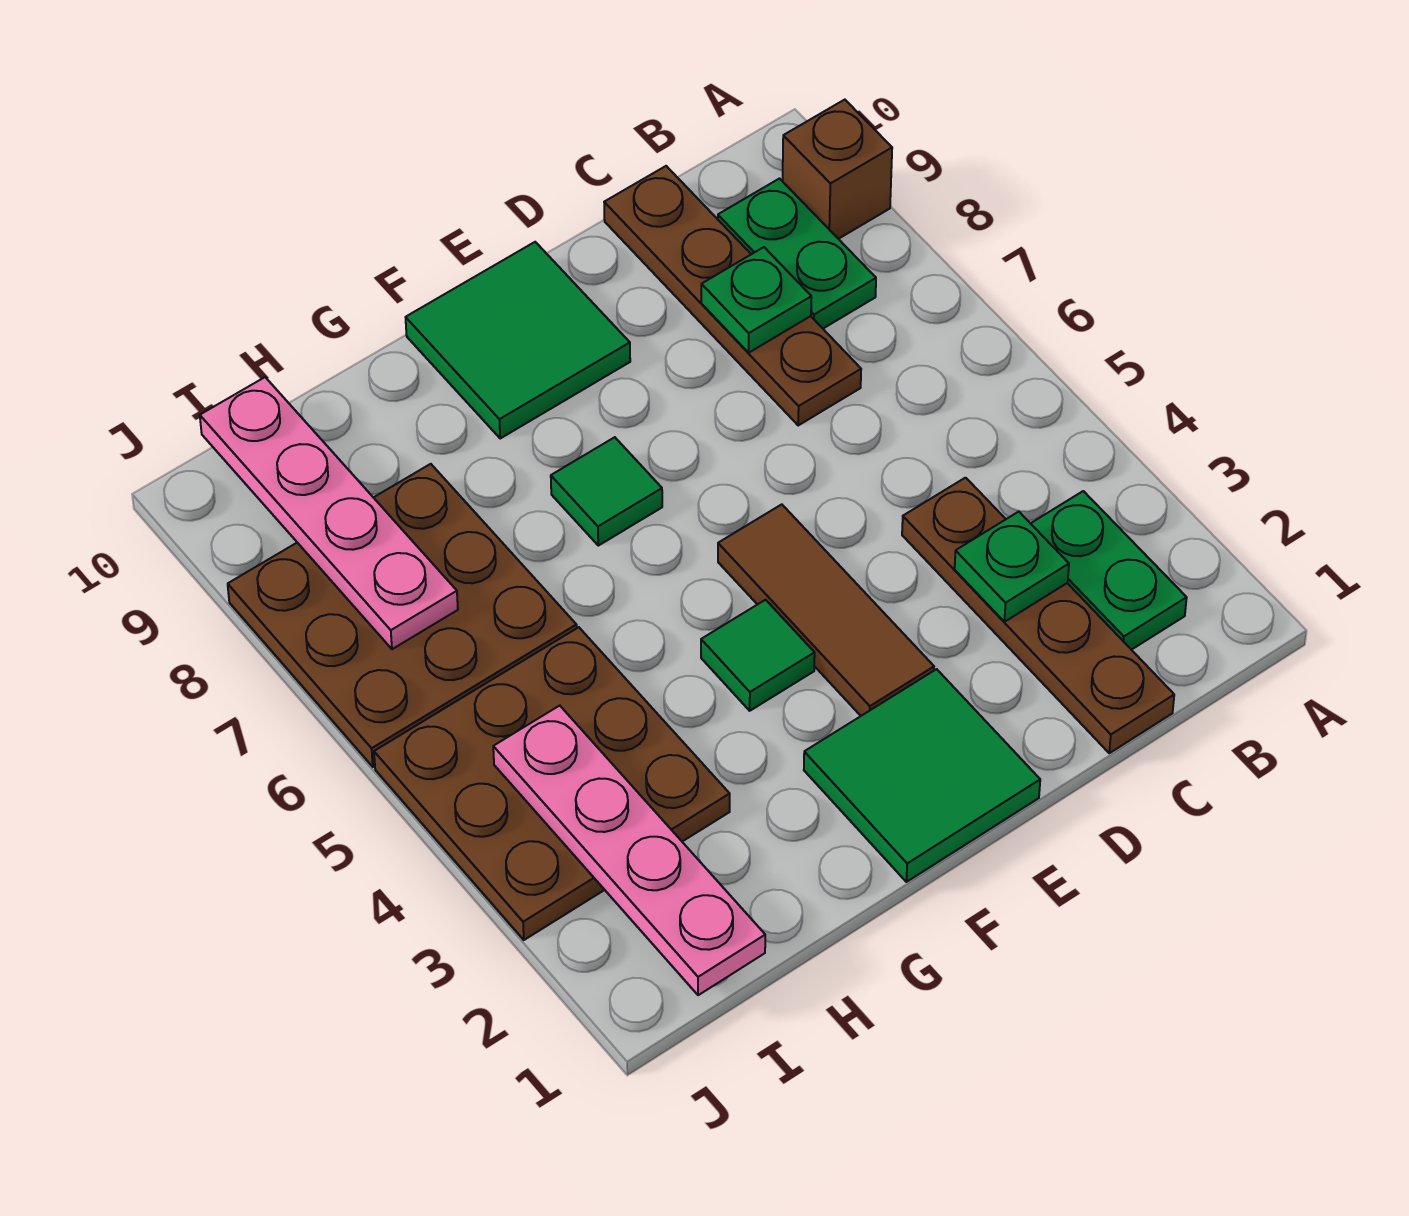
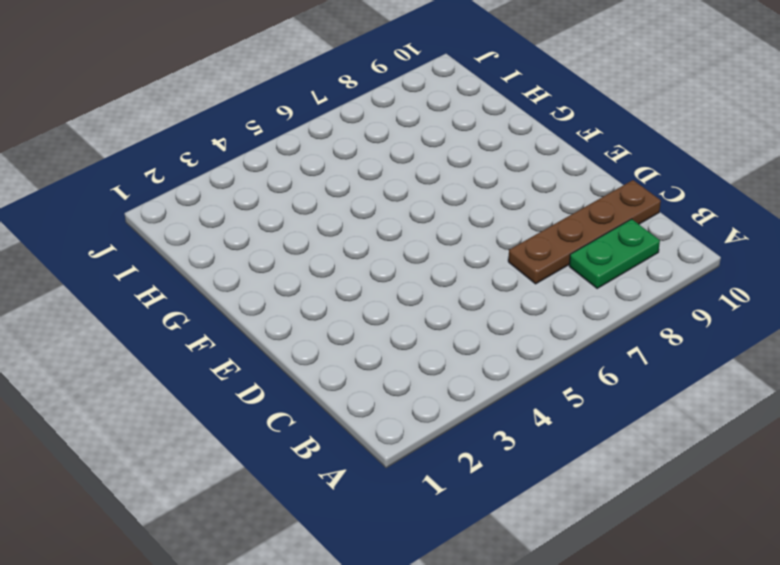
none -> brown brick A9 level 1
none -> green plate B2:B3 level 1
none -> brown plate C1:C4 level 1

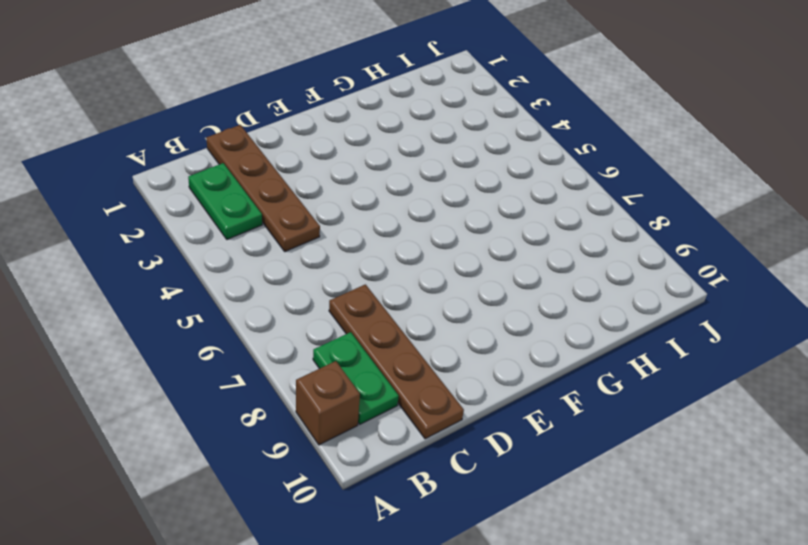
none -> green tile E1:F2 level 1
none -> brown tile E3:E5 level 1
none -> green tile E9:F10 level 1

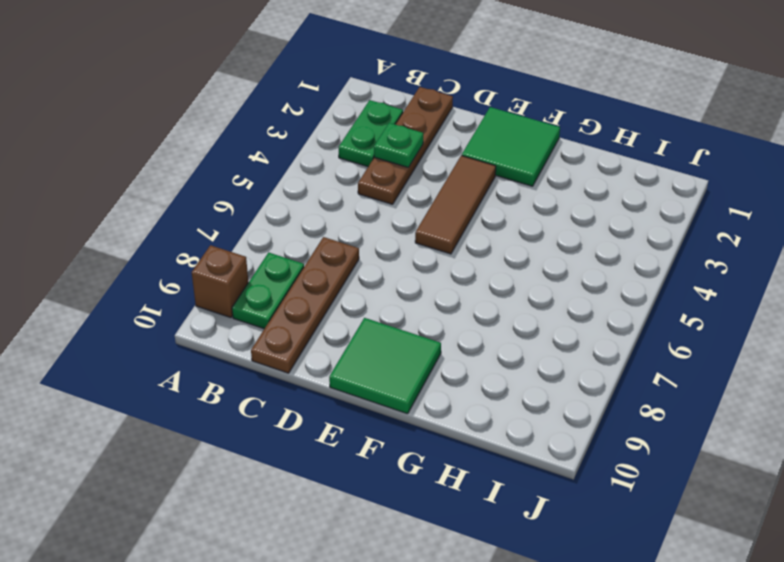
none -> green tile F4 level 1
none -> green tile F7 level 1
none -> brown plate H3:J5 level 1

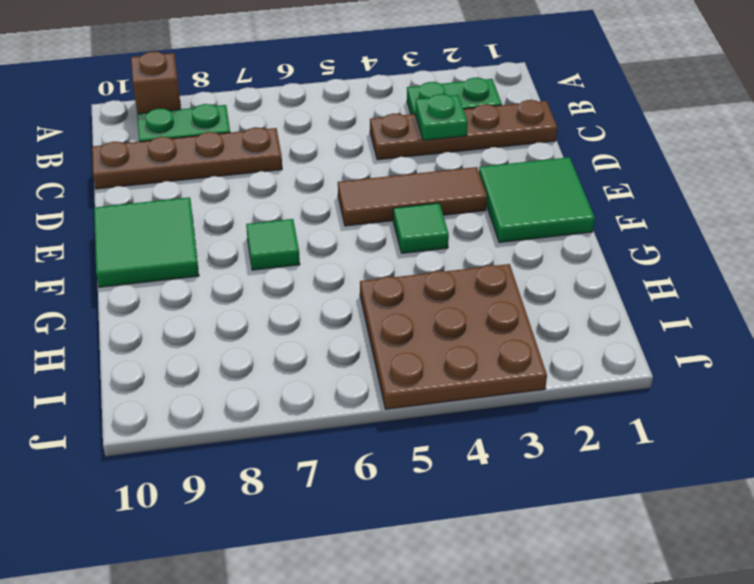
none -> brown plate H6:J8 level 1
none -> green plate C8 level 2
none -> pink plate I1:I4 level 2

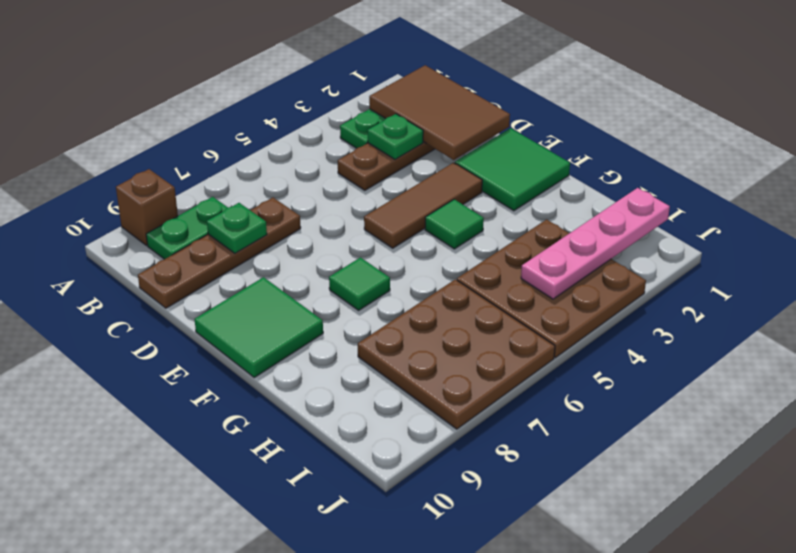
brown tile B1:D2 level 2 -> none
none -> pink plate I7:I10 level 2

